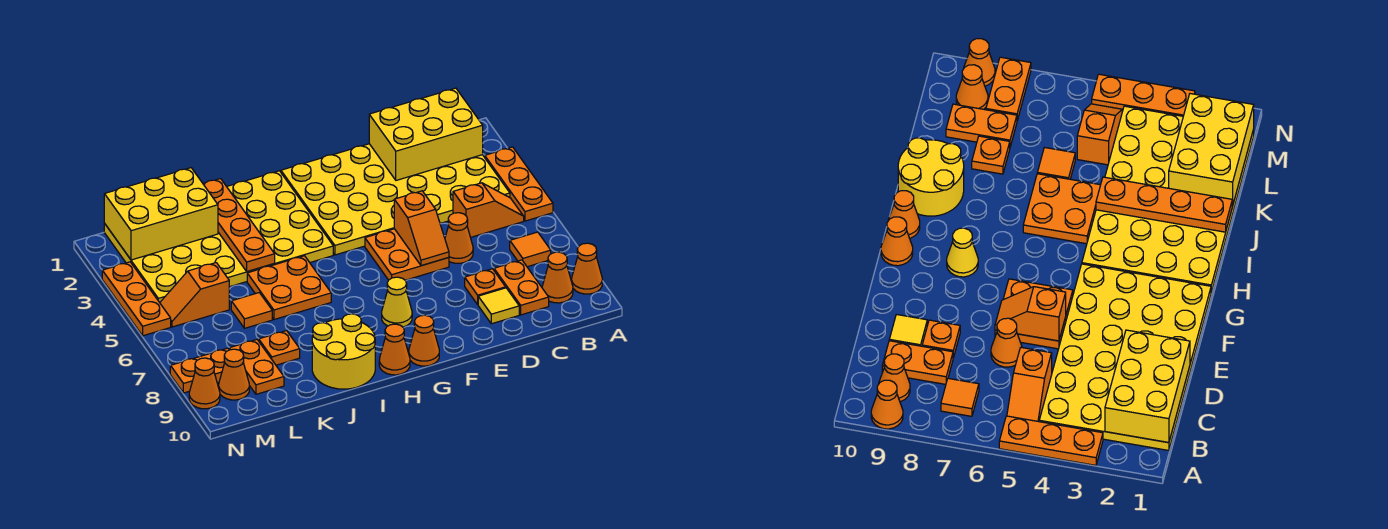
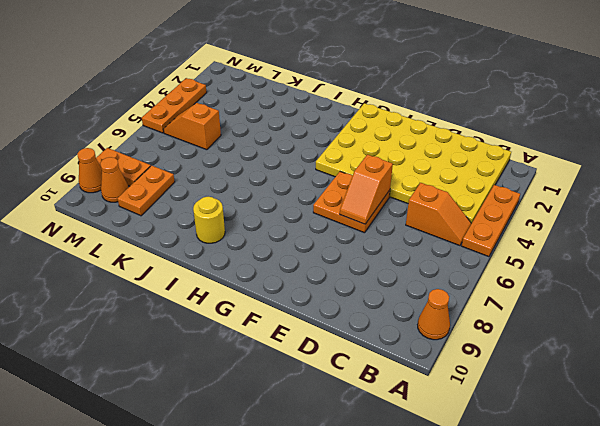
yellow round brick I9 level 1 -> yellow round brick I9:J10 level 1
none -> orange tile B7 level 1
none -> orange cone B9 level 1
none -> orange plate C8:C9 level 1

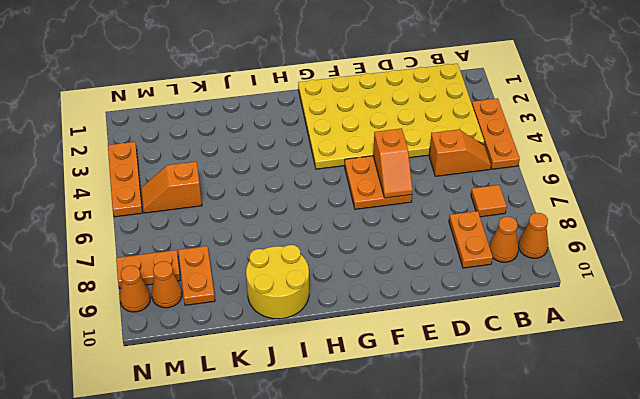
none -> orange cone D6 level 1
none -> orange plate D8 level 1
none -> yellow tile D9 level 1

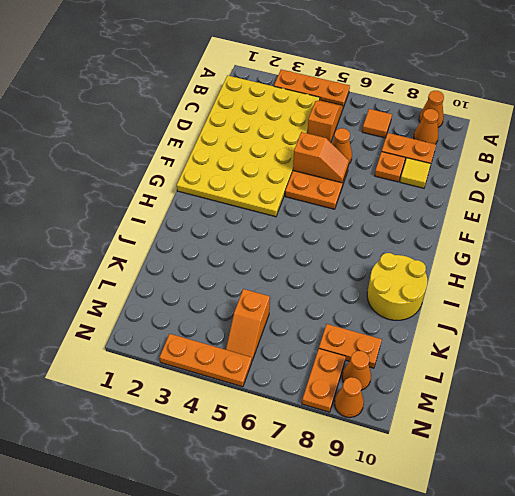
none -> yellow cone G8 level 1
none -> orange cone G10 level 1
none -> yellow plate H1:M4 level 1

